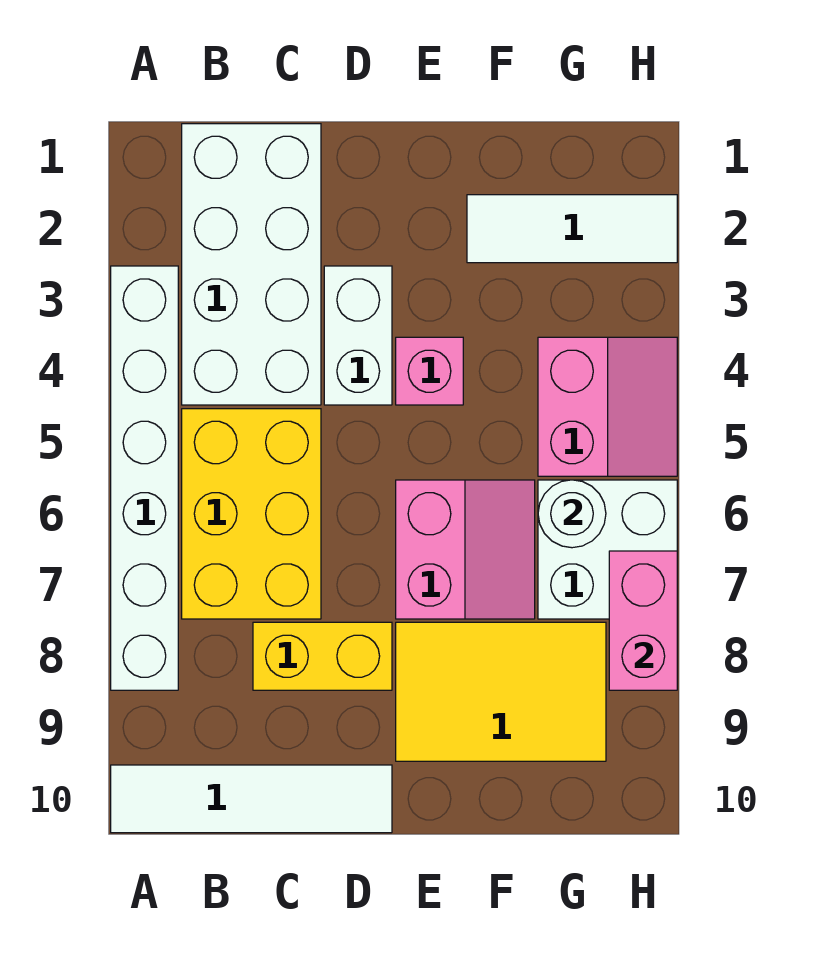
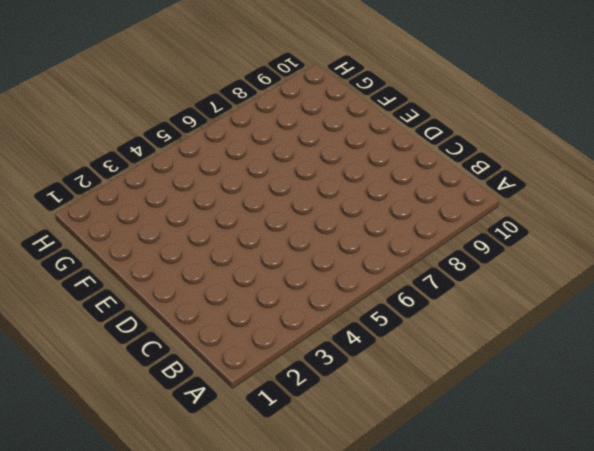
none -> white brick A3:A8 level 1
none -> white tile A10:D10 level 1
none -> white brick B1:C4 level 1

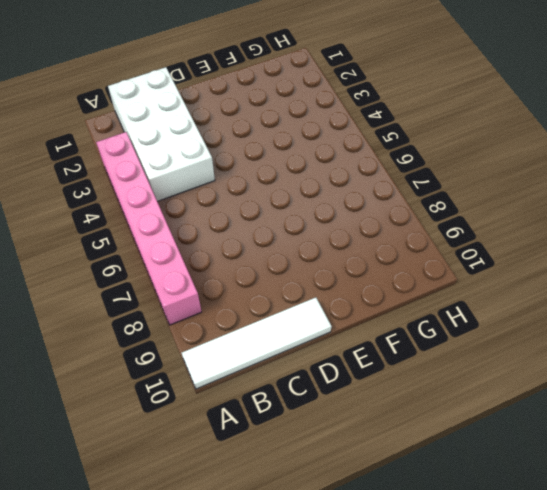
pink brick A3:A8 level 1 -> white brick A3:A8 level 1
none -> yellow brick B5:C7 level 1
none -> yellow brick C8:D8 level 1
none -> white brick D3:D4 level 1

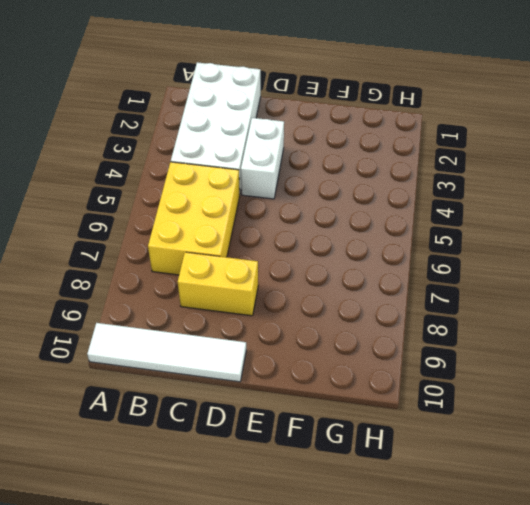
none -> white brick A3:A8 level 1
none -> pink brick E4 level 1
none -> pink slope E6:F7 level 1 top E

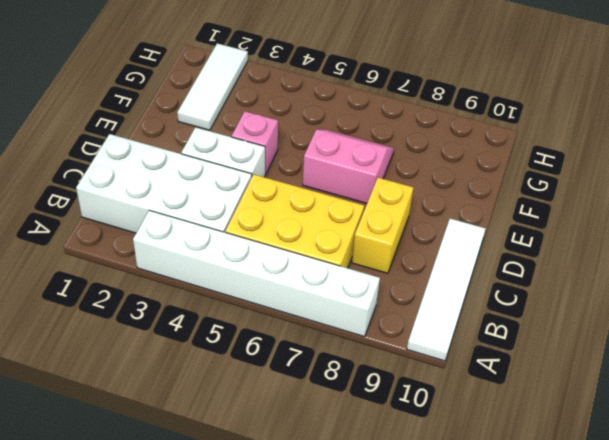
none -> yellow tile E8:G9 level 1
none -> pink slope G4:H5 level 1 top G
none -> white brick G6:H7 level 1

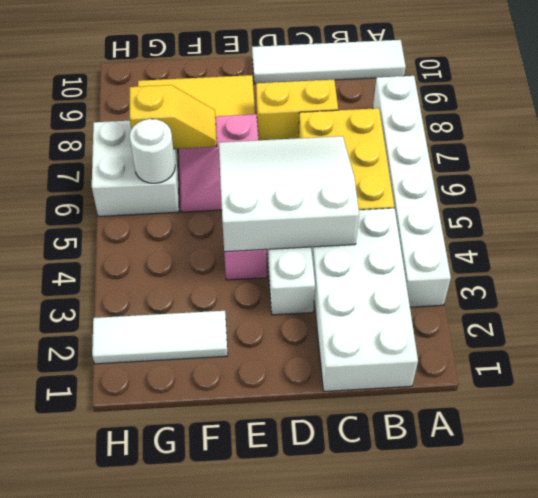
white slope C4:E6 level 2 top 4 -> none
yellow slope F7:G7 level 2 top G -> none
none -> pink slope G4:H5 level 1 top G
none -> pink brick H7:H8 level 2

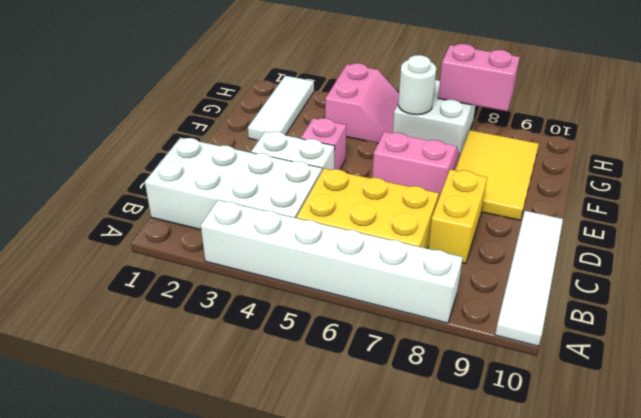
pink slope G4:H5 level 1 top 4 -> pink slope G4:H5 level 1 top G

